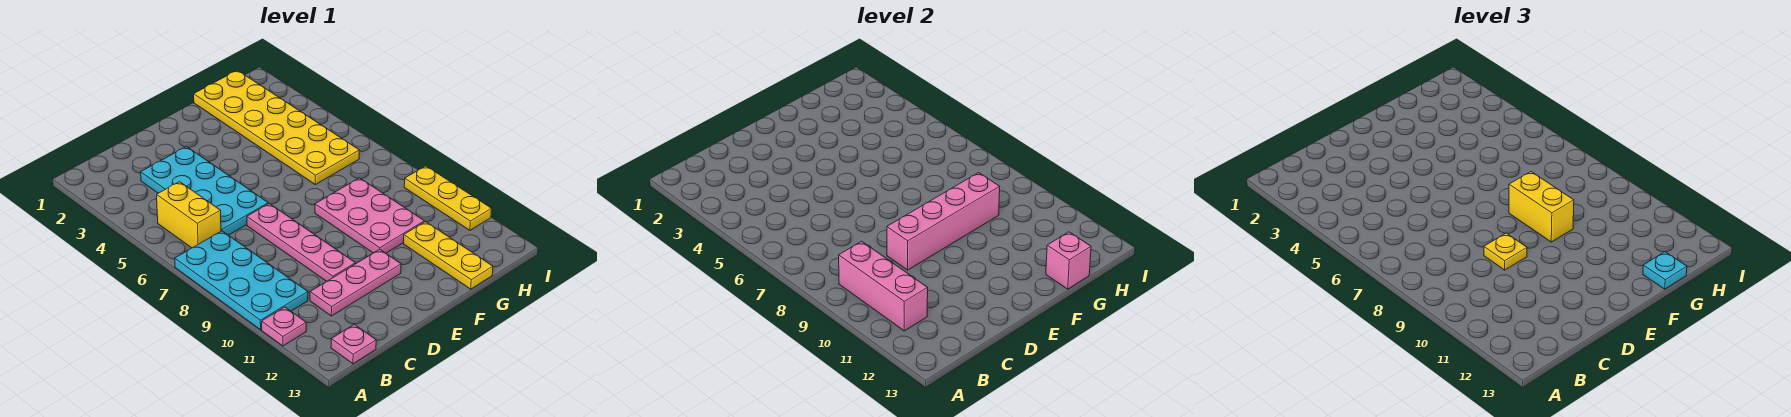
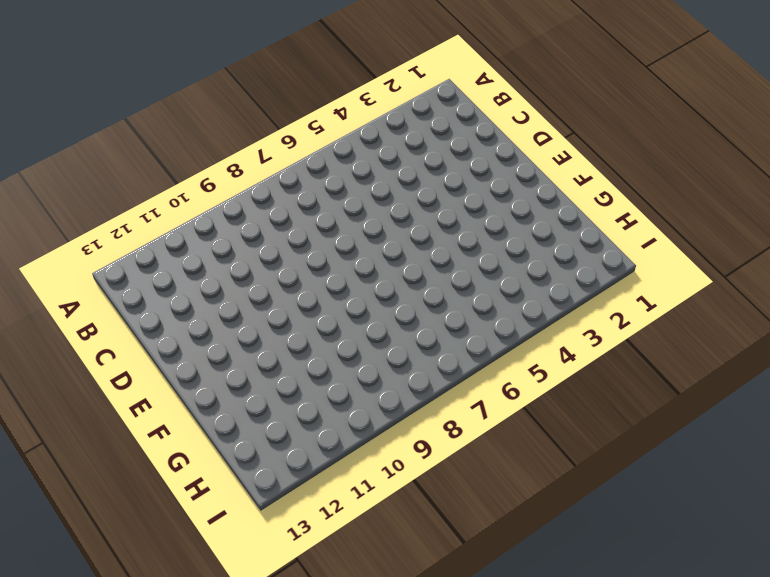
none -> cyan plate A7:B10 level 1
none -> pink plate A11 level 1
none -> yellow brick B5:B6 level 1

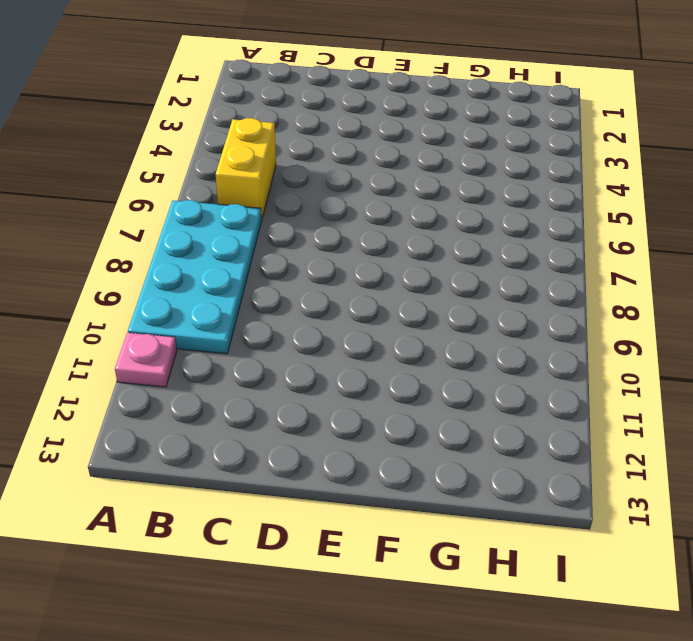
none -> pink plate B13 level 1
none -> cyan plate C3:D6 level 1
none -> pink plate C11:E11 level 1

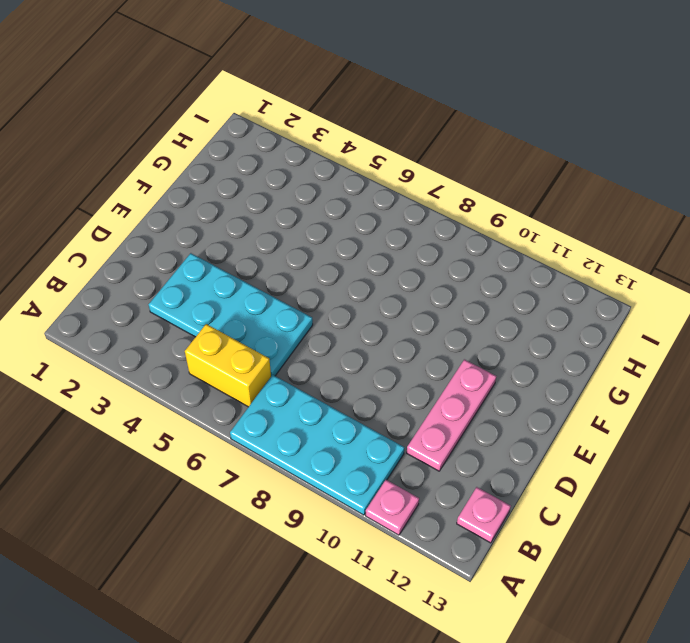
none -> pink plate D7:D10 level 1
none -> pink plate F8:G10 level 1
none -> yellow plate G1:H6 level 1

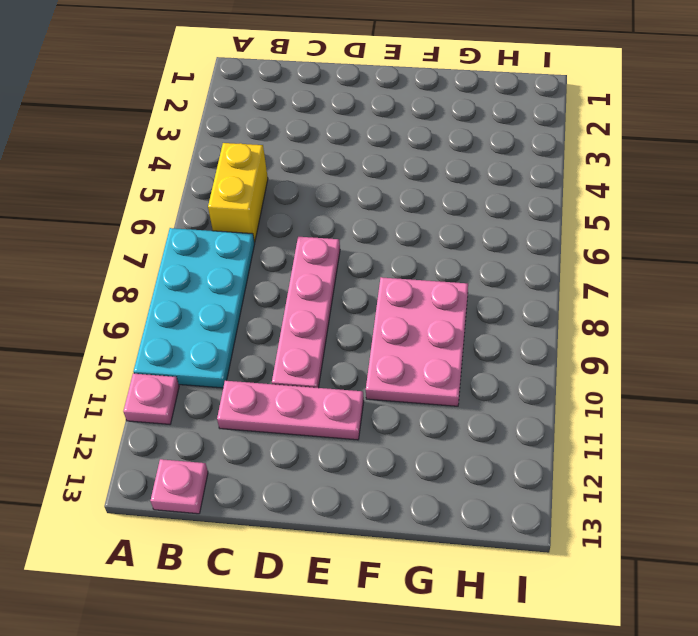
none -> cyan plate C3:D6 level 1
none -> yellow plate G1:H6 level 1
none -> yellow plate G11:G13 level 1

